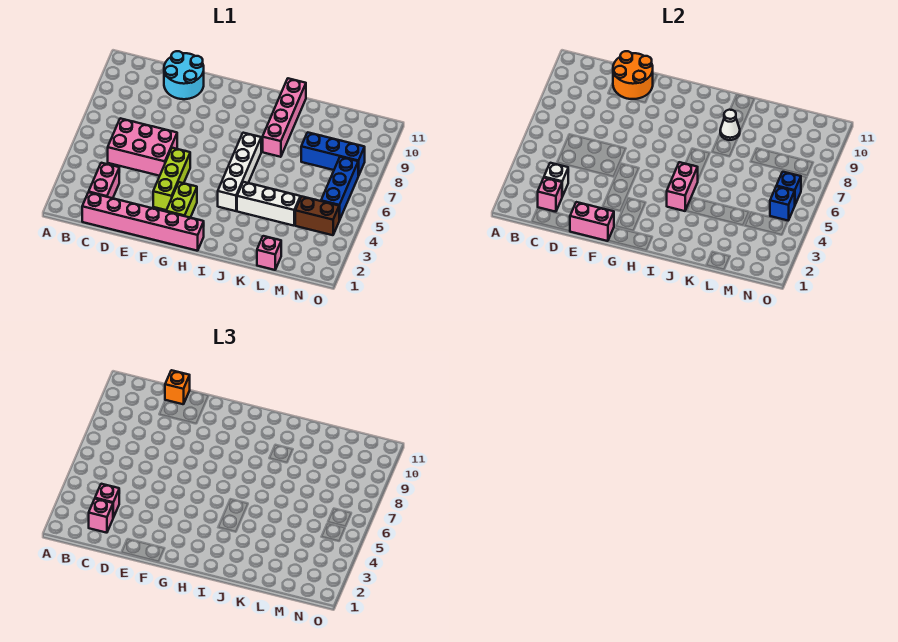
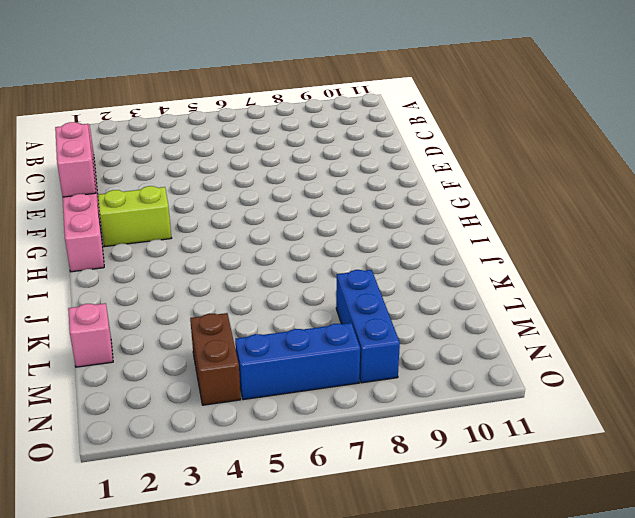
none -> pink brick C2:C3 level 1
none -> pink brick C5:E6 level 1
none -> cyan round brick D10:E11 level 1

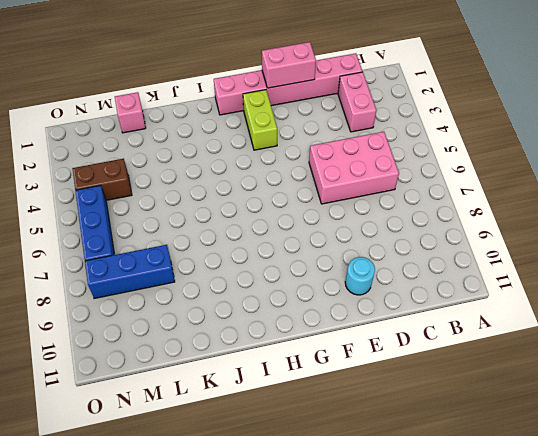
cyan round brick E10 level 1 -> cyan round brick D10:E11 level 1
none -> lime brick F3:F5 level 1
none -> white brick I4:I7 level 1
none -> white brick J4:L4 level 1

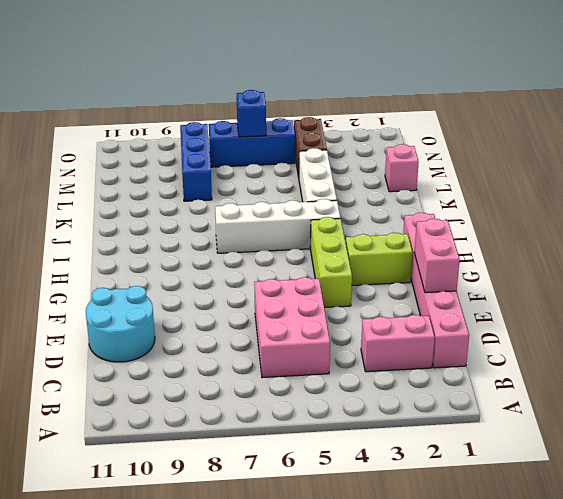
lime brick F4:H4 level 1 -> lime brick F3:F5 level 1
none -> pink brick J8:J11 level 1
none -> pink brick C2 level 2
none -> white brick C3 level 2

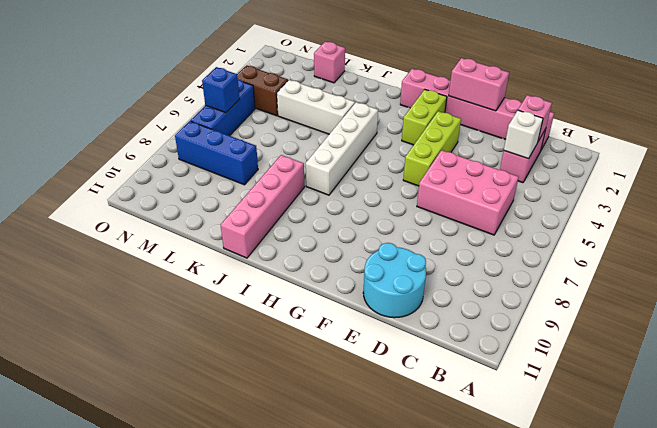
none -> orange round brick D10:E11 level 2
none -> pink brick I4:I5 level 2
none -> white cone J9 level 2

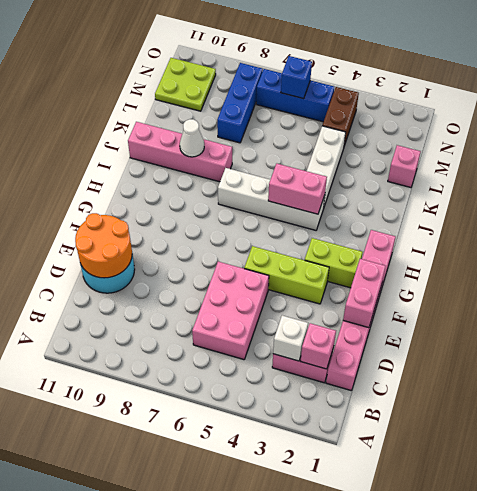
lime plate M10:N11 level 1 -> none
none -> blue brick N5 level 2
none -> pink brick C2 level 3
none -> pink brick C3 level 3

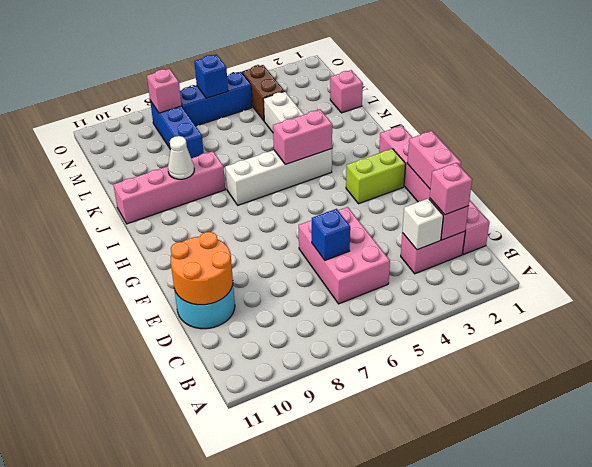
blue brick D6 level 2 -> blue brick N5 level 2
pink brick N8 level 2 -> pink brick C3 level 3
none -> lime brick F3:F5 level 1
none -> orange brick D11 level 3

